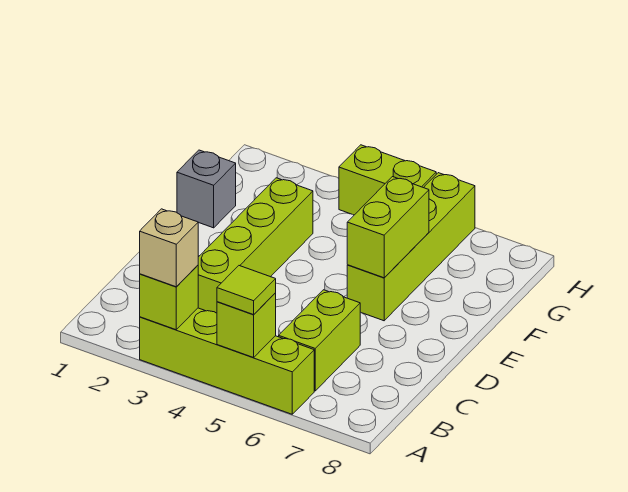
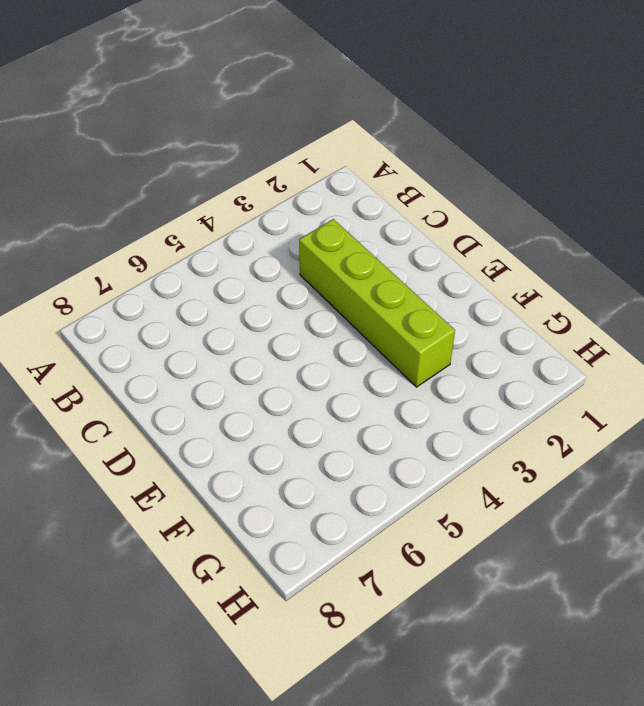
none -> lime brick A3:A6 level 1
none -> lime brick B6:C6 level 1

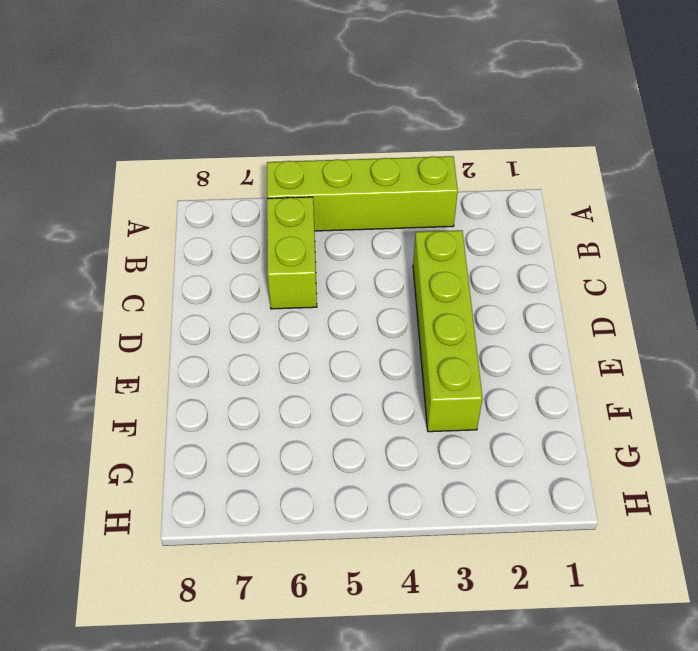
none -> lime brick E6:H6 level 1
none -> grey brick F1 level 1

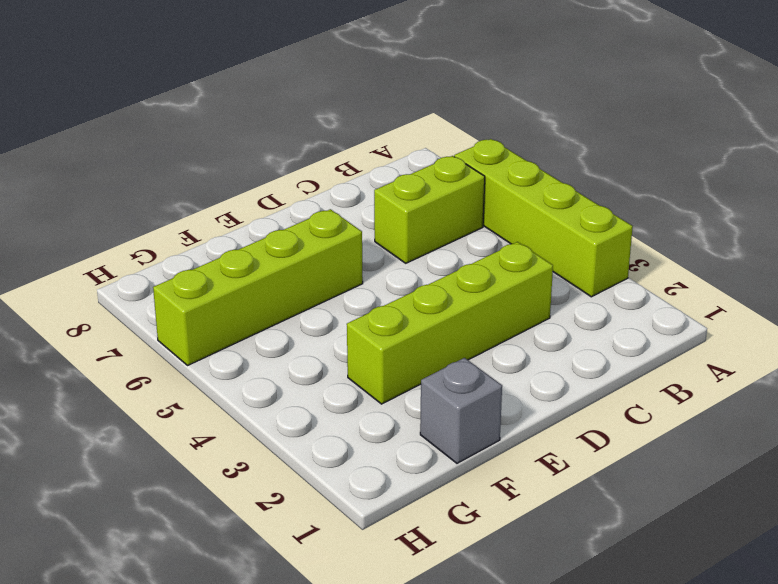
none -> lime brick H4:H5 level 1
none -> lime brick A3 level 2

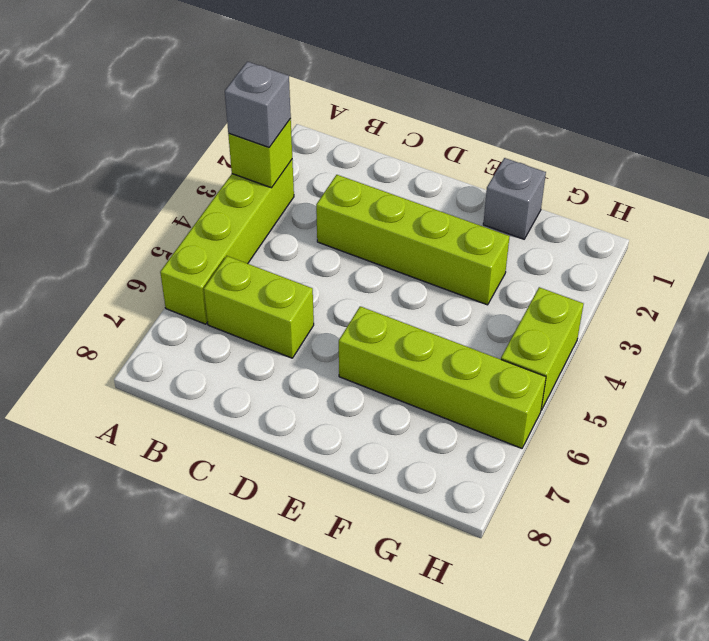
grey brick A3 level 3 -> tan brick A3 level 3
none -> lime brick A5 level 2
none -> lime brick E6:F6 level 2

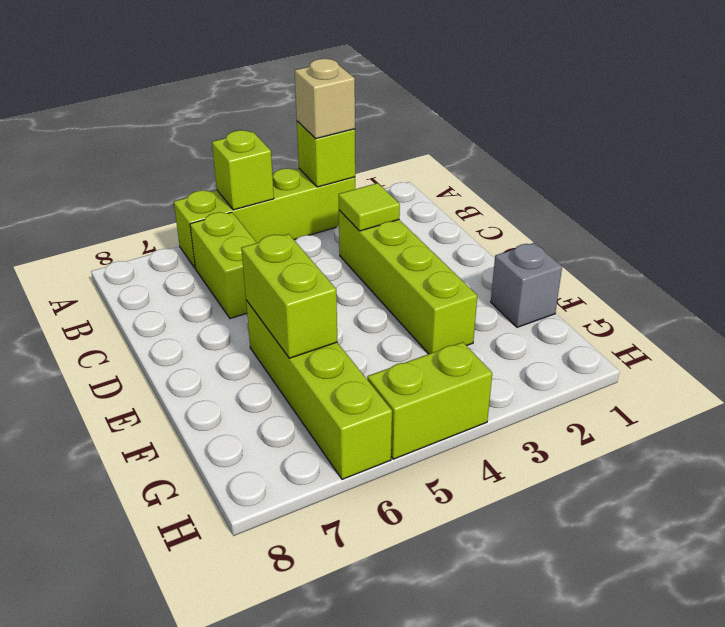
lime tile C3 level 2 -> lime tile A5 level 3

